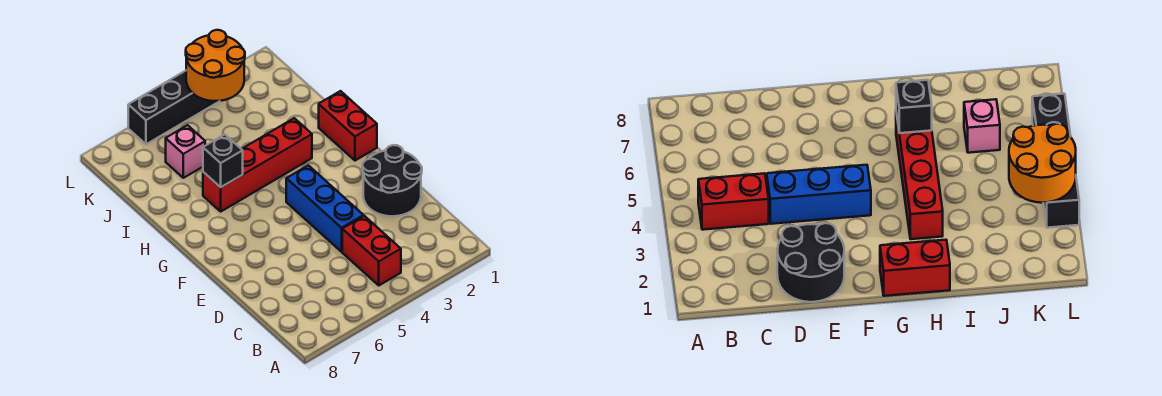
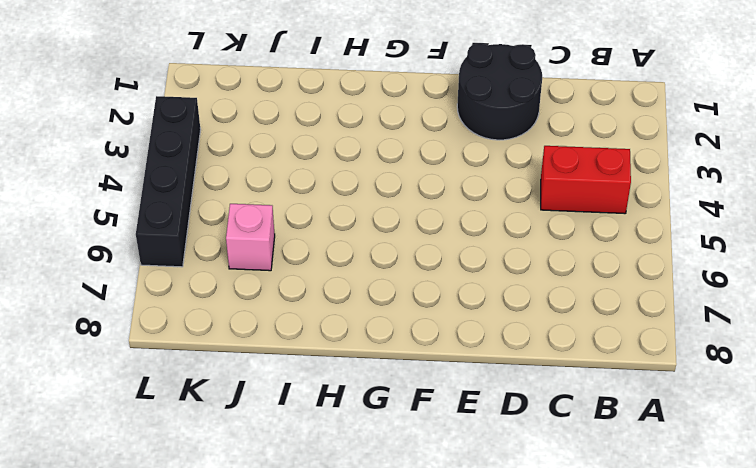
none -> blue brick D4:F4 level 1
none -> red brick G1:H1 level 1

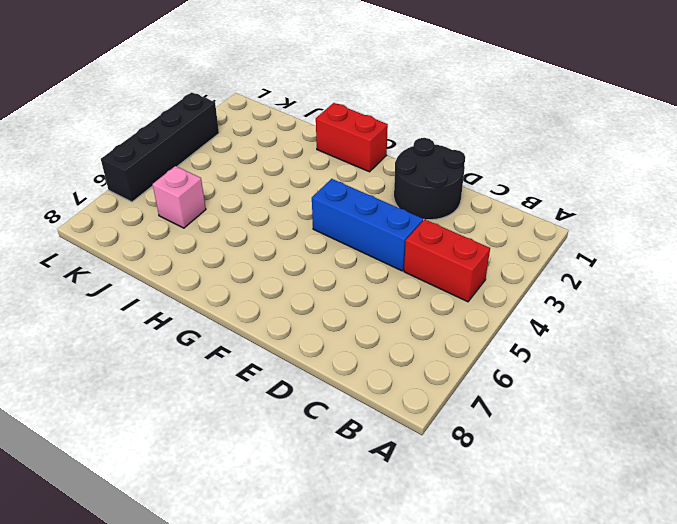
none -> red brick H3:H6 level 1
none -> black brick H6 level 2

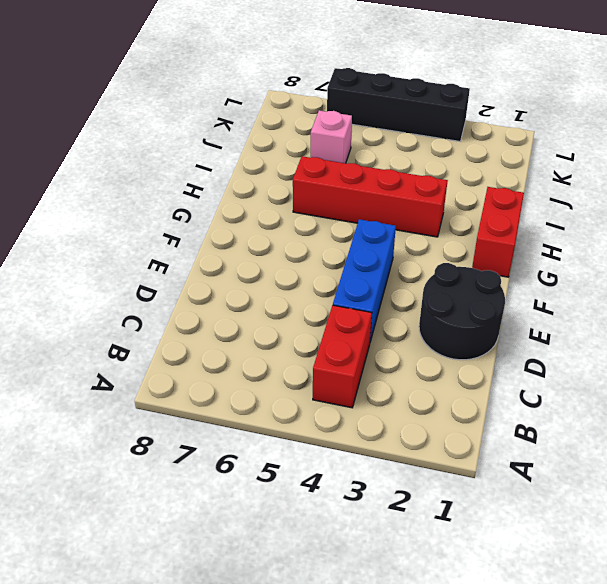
none -> black brick H6 level 2
none -> orange round brick K3:L4 level 2

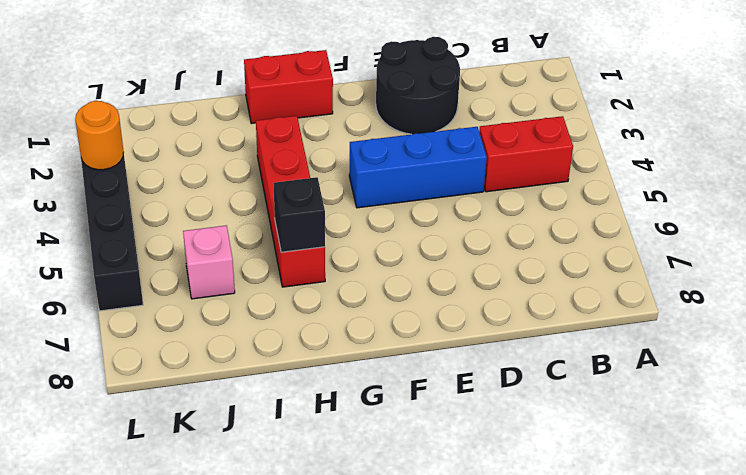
orange round brick L3 level 2 -> orange round brick K3:L4 level 2

